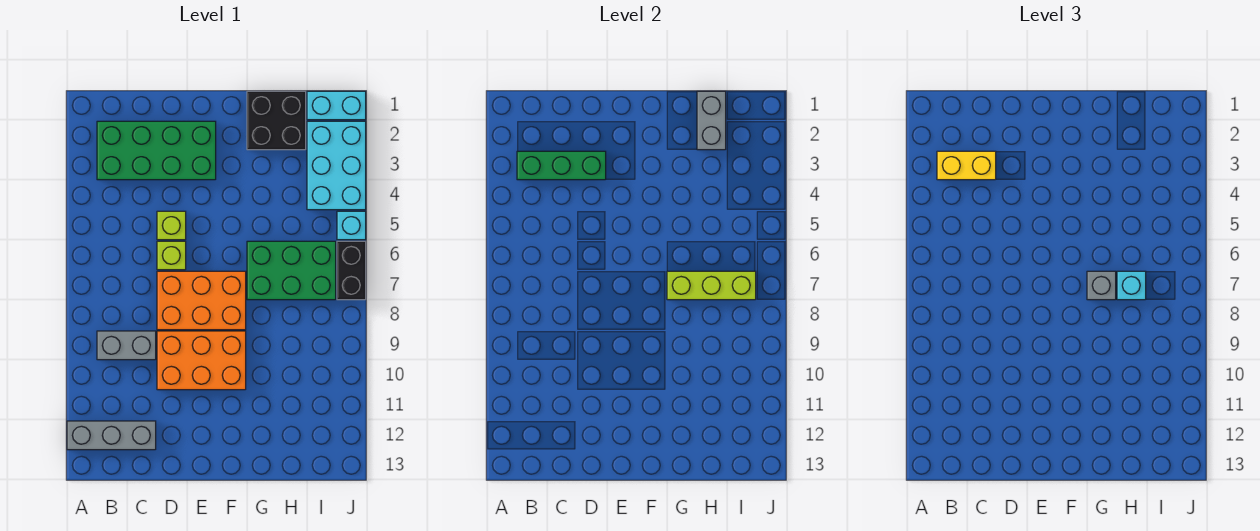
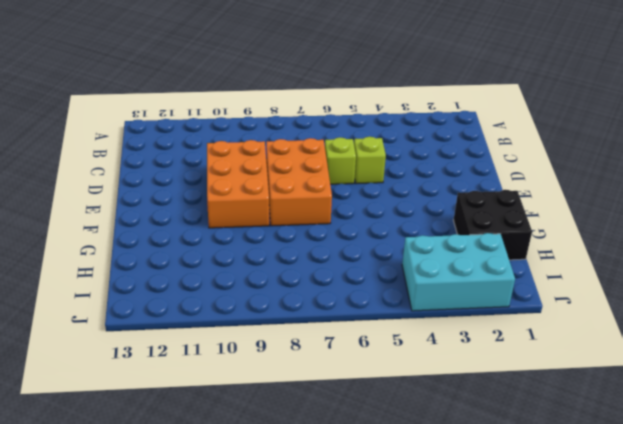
none -> grey brick A12:C12 level 1
none -> green brick B2:E3 level 1
none -> grey brick B9:C9 level 1

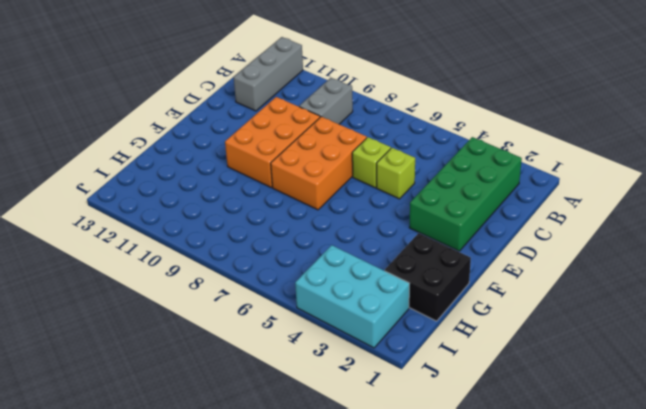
none -> green brick G6:I7 level 1
none -> cyan brick I1:J1 level 1
none -> cyan brick J5 level 1

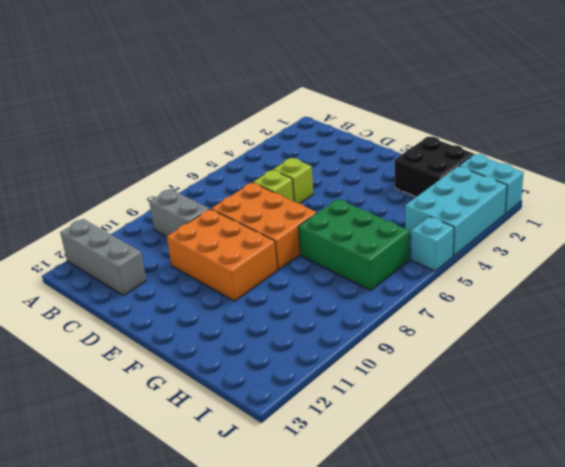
none -> green brick B2:E3 level 1
none -> black brick J6:J7 level 1
none -> green brick B3:D3 level 2

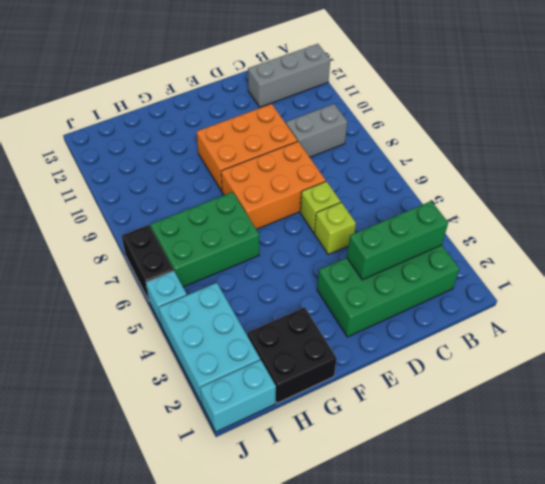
none -> lime brick G7:I7 level 2
none -> grey brick H1:H2 level 2
none -> yellow brick B3:C3 level 3

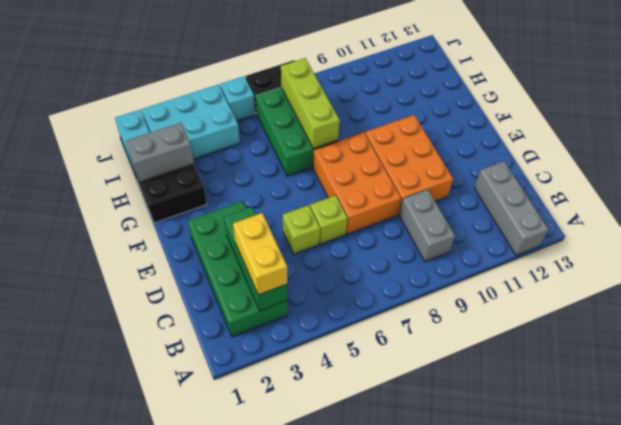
none -> grey brick G7 level 3
none -> cyan brick H7 level 3

